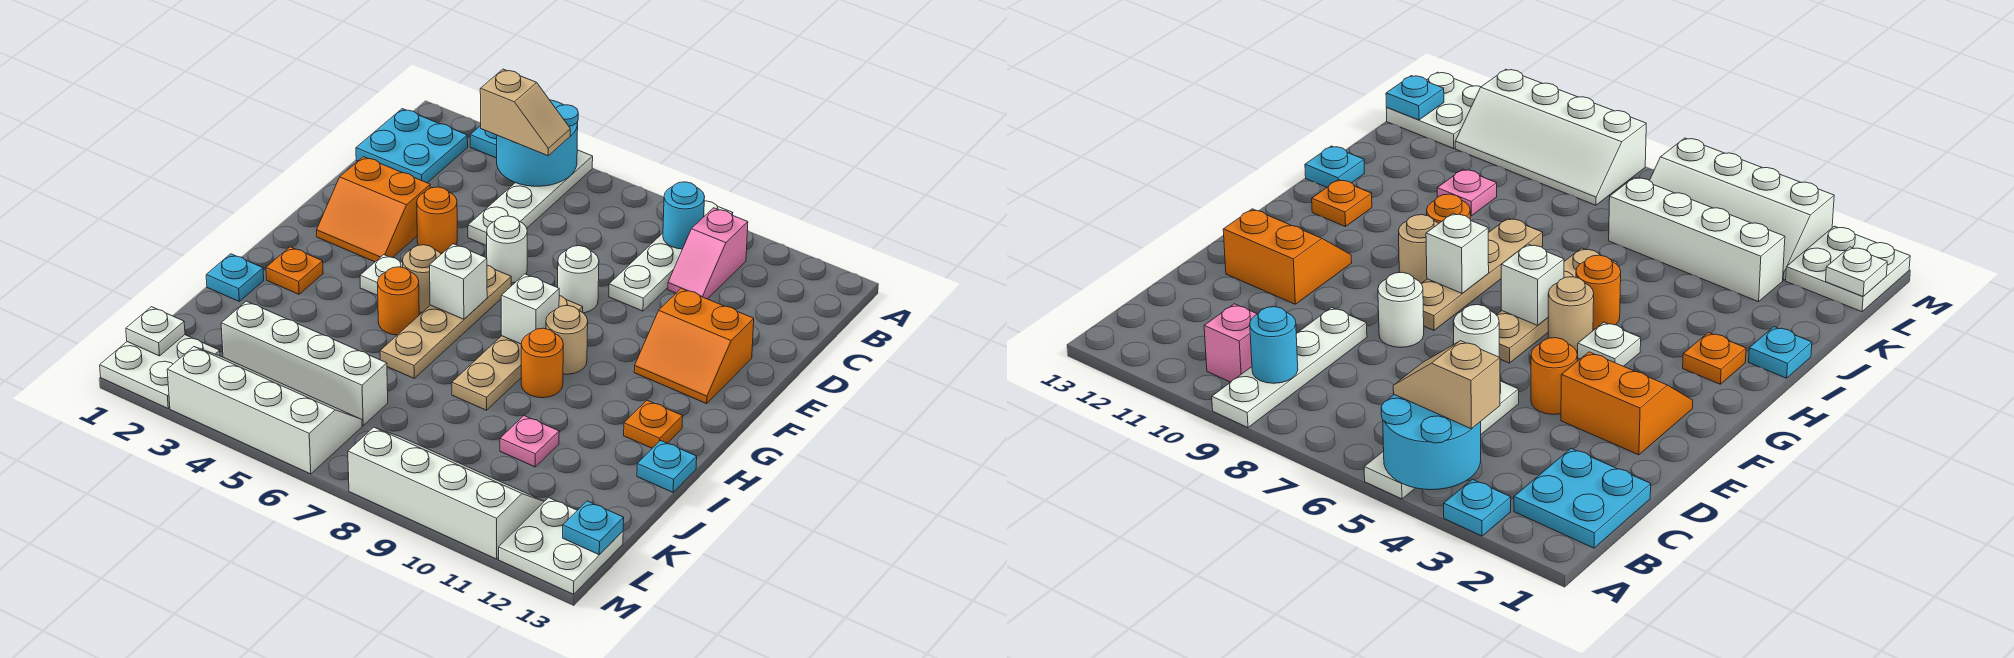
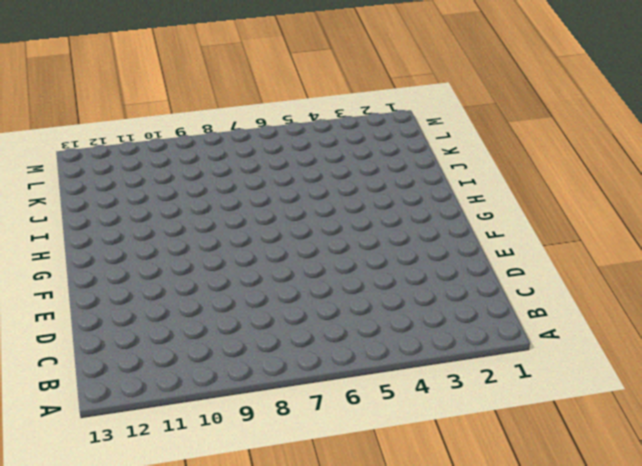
none -> cyan plate A3 level 1
none -> white plate A5:D5 level 1
none -> white plate A9:D9 level 1
none -> cyan plate B1:C2 level 1

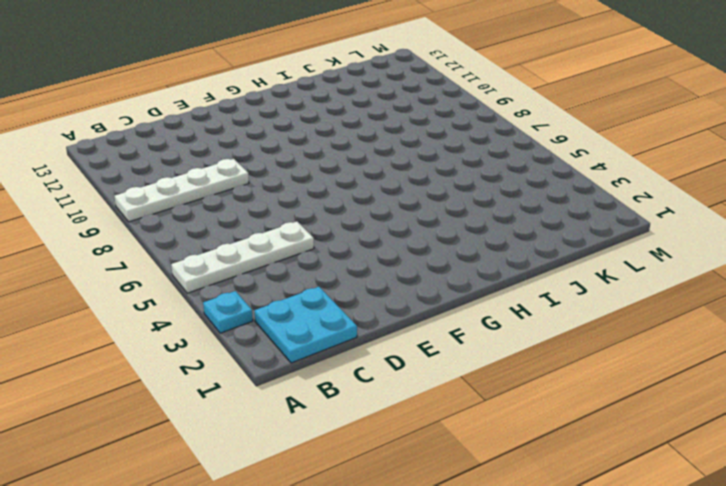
none -> pink slope B10:C10 level 1 top B
none -> orange slope E2:F3 level 1 top E
none -> orange round brick E4 level 1
none -> white round brick E6 level 1

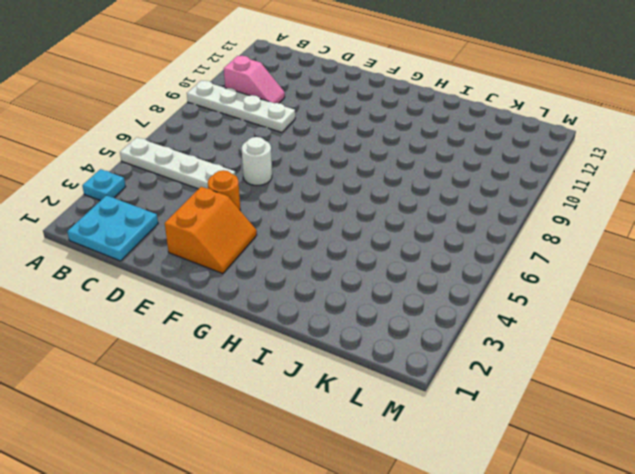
none -> white round brick E8 level 1
none -> orange slope E11:F12 level 1 top E
none -> tan plate F6:I6 level 1
none -> tan plate F8:I8 level 1

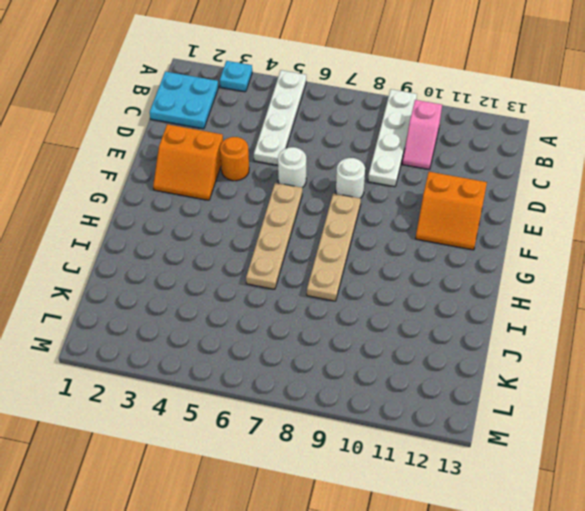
none -> white plate G4 level 1
none -> tan round brick G5 level 1
none -> tan round brick G9 level 1
none -> orange plate H2 level 1

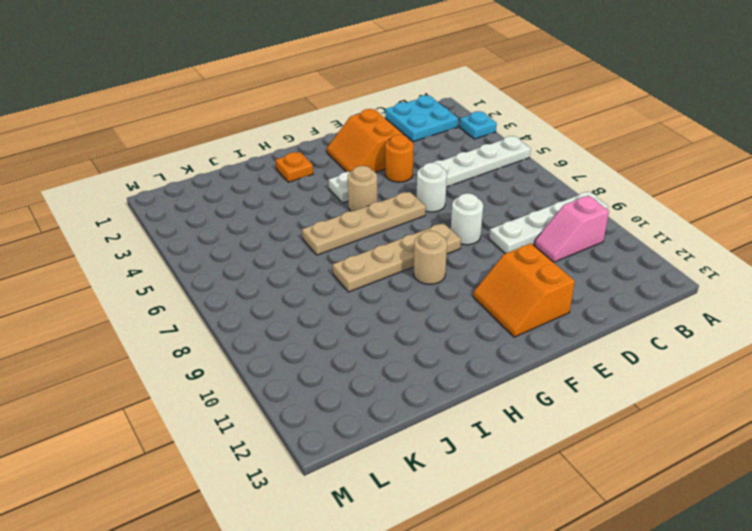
none -> orange round brick H5 level 1
none -> orange round brick H9 level 1
none -> orange plate H12 level 1
none -> cyan plate I1 level 1

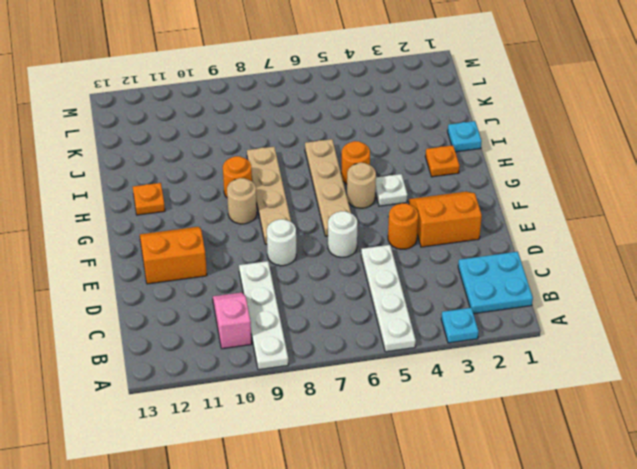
none -> cyan plate I13 level 1
none -> pink plate J10 level 1
none -> white brick K3:K6 level 1
none -> white plate L1:M2 level 1

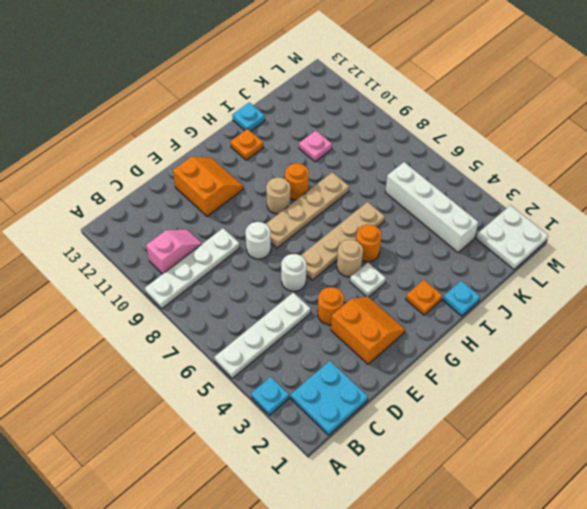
none -> white slope L3:M6 level 1 top M
none -> white slope L8:M11 level 1 top M
none -> white plate L12:M13 level 1
none -> cyan round brick A4:B5 level 2

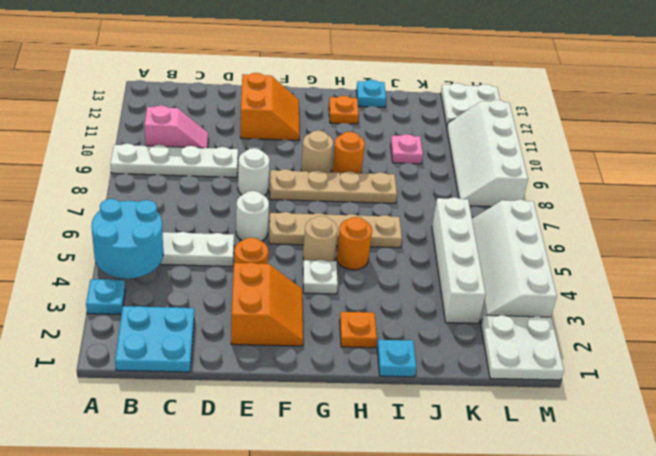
none -> cyan round brick B9 level 2
none -> white brick G6 level 2
none -> white brick G8 level 2
none -> white plate L1 level 2

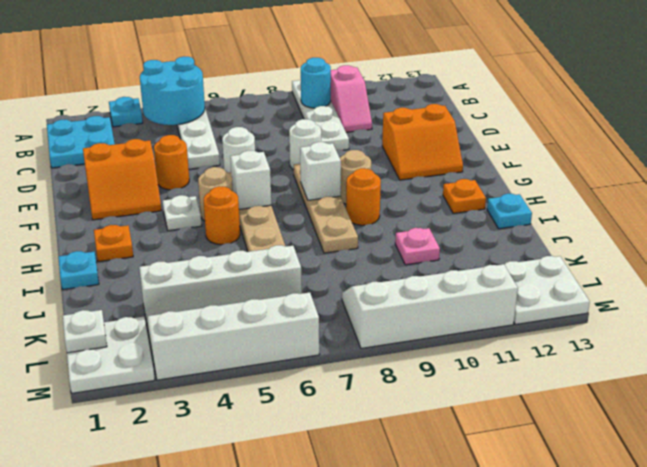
none -> cyan plate L13 level 2
none -> tan slope B4:B5 level 3 top 4

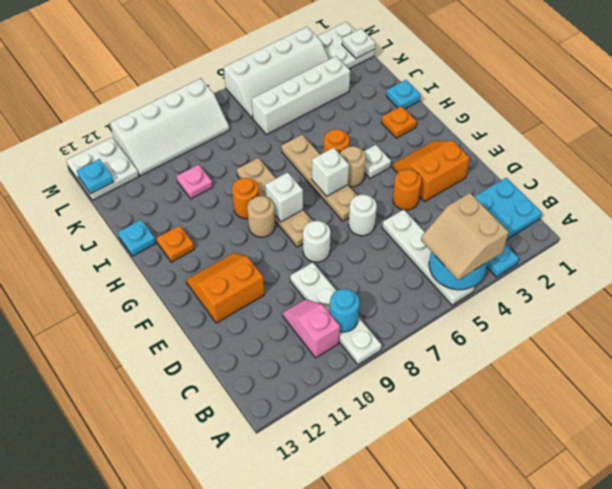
tan slope A4:B5 level 3 top 4 -> tan slope B4:B5 level 3 top 4

